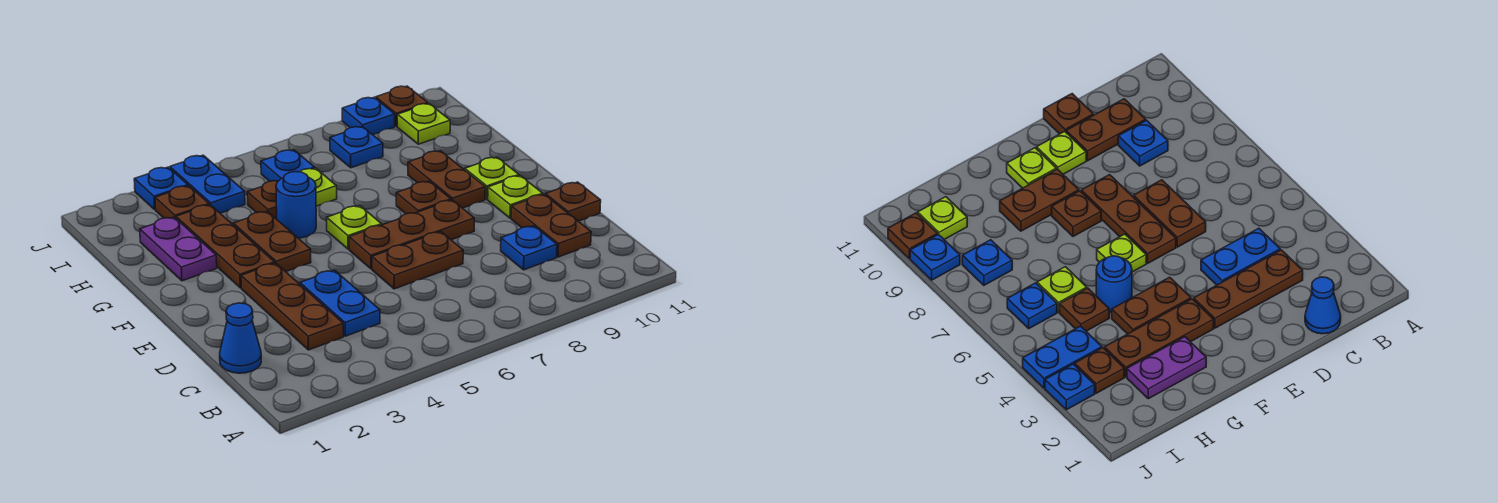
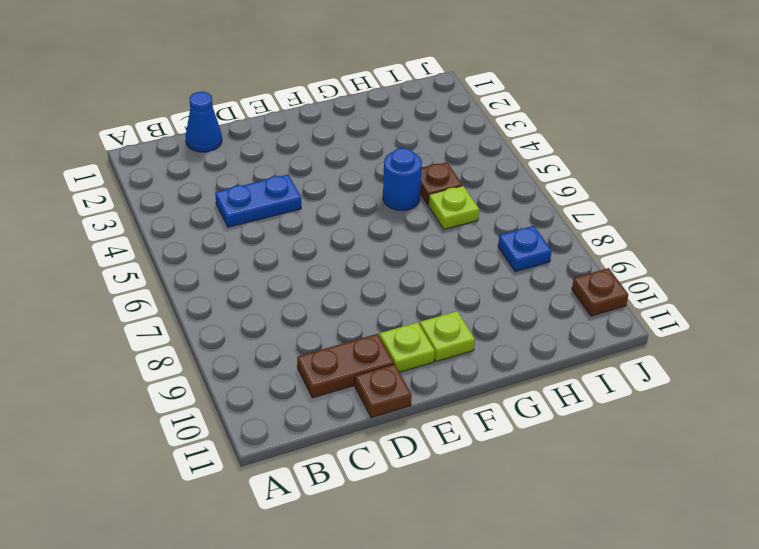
none -> brown plate C3:E3 level 1
none -> blue plate C9 level 1
none -> brown plate D6:D7 level 1

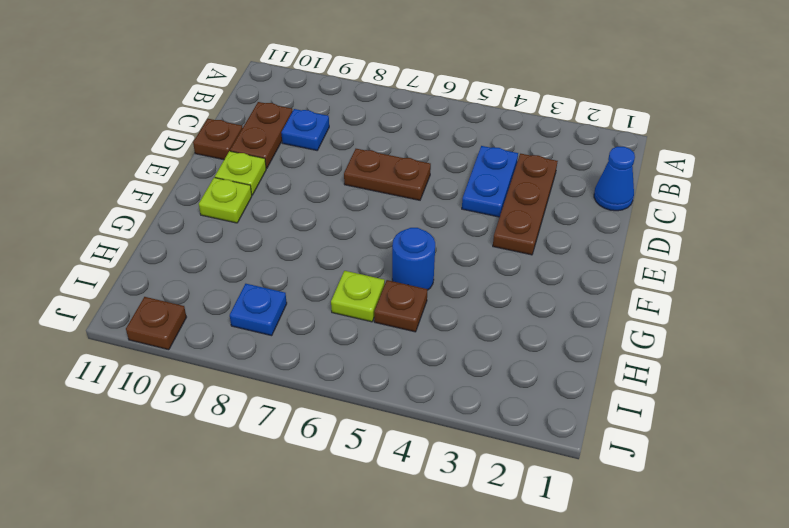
none -> brown plate E6:E8 level 1
none -> brown plate F3:H3 level 1
none -> brown plate F4:G4 level 1

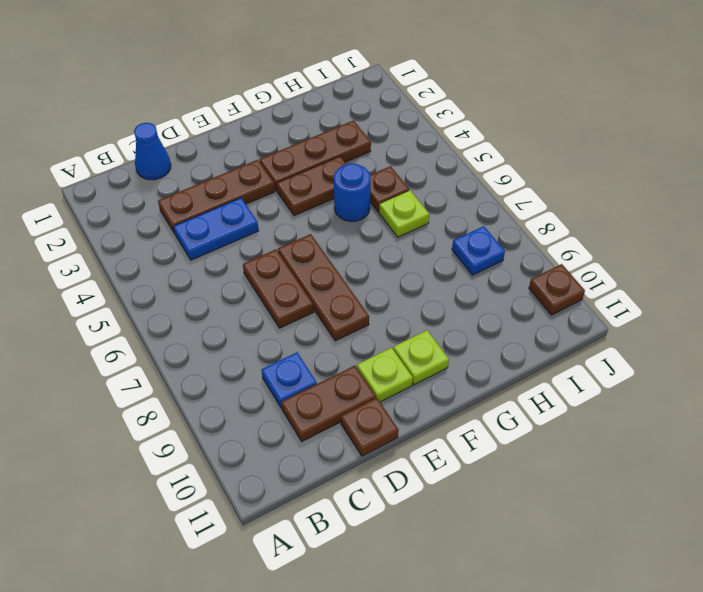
none -> lime plate F6 level 1
none -> brown plate F8 level 1
none -> brown plate F9:G9 level 1

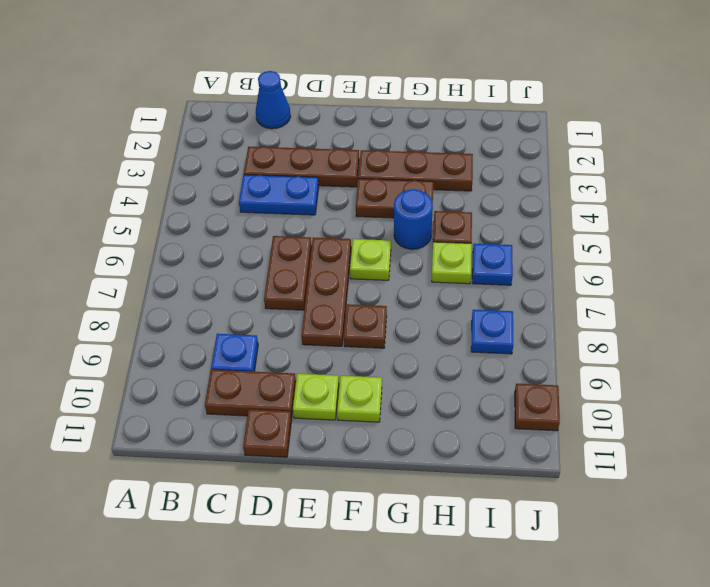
none -> brown plate F9:G9 level 1
none -> purple plate G2:H2 level 1
none -> brown plate I3 level 1

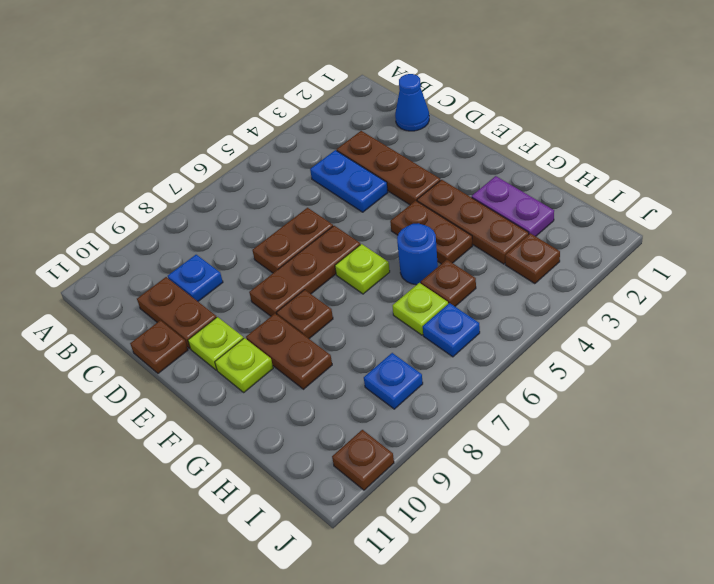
none -> blue plate I4:J4 level 1
none -> lime plate I10 level 1
none -> blue plate J3 level 1

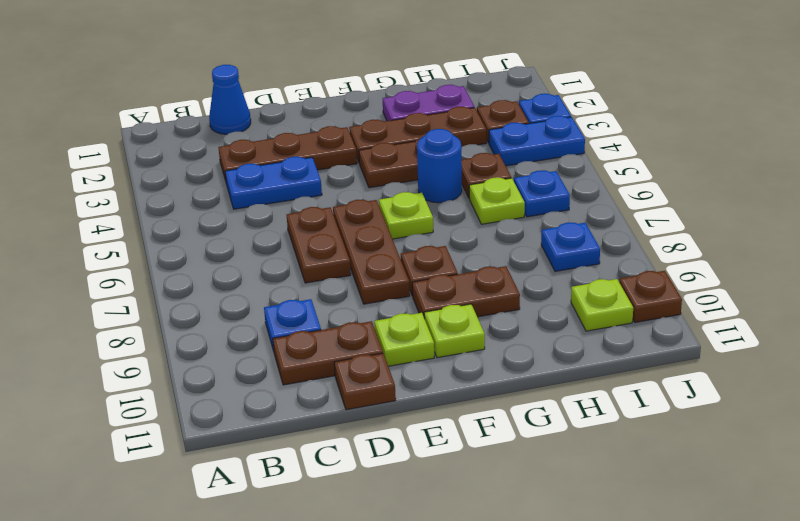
none -> blue plate J9 level 1

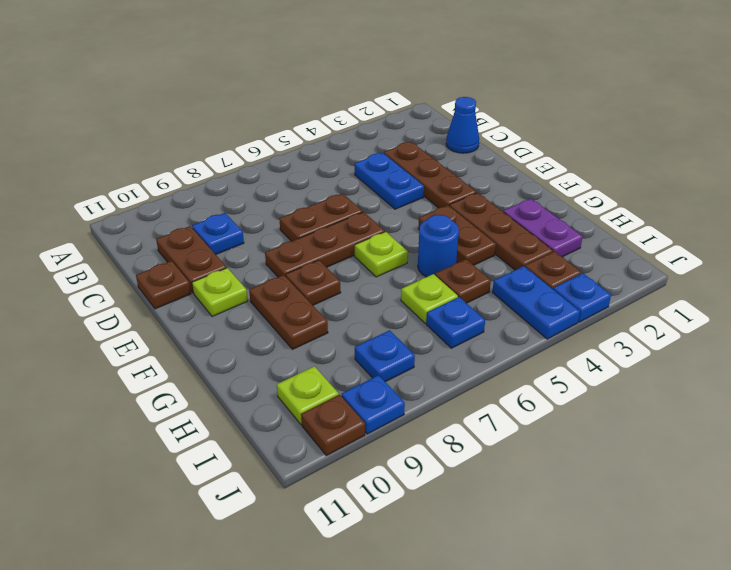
none -> lime plate F10 level 1

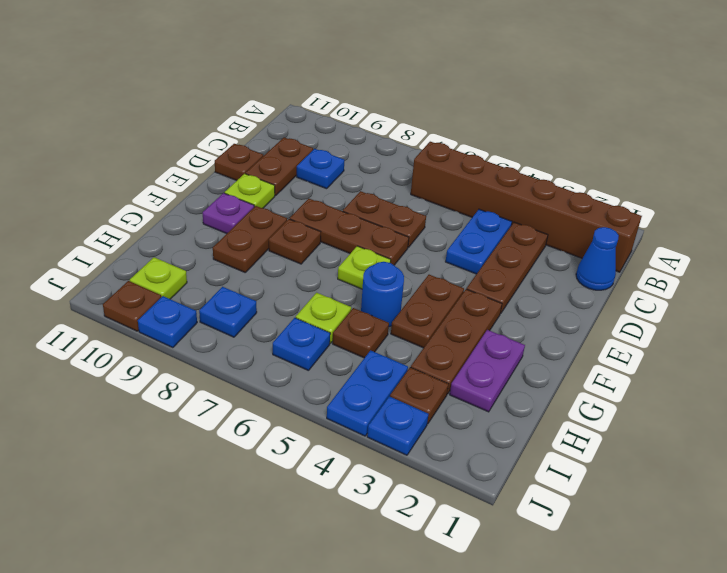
brown brick B1:B6 level 1 -> none
purple plate F10 level 1 -> lime plate F10 level 1

